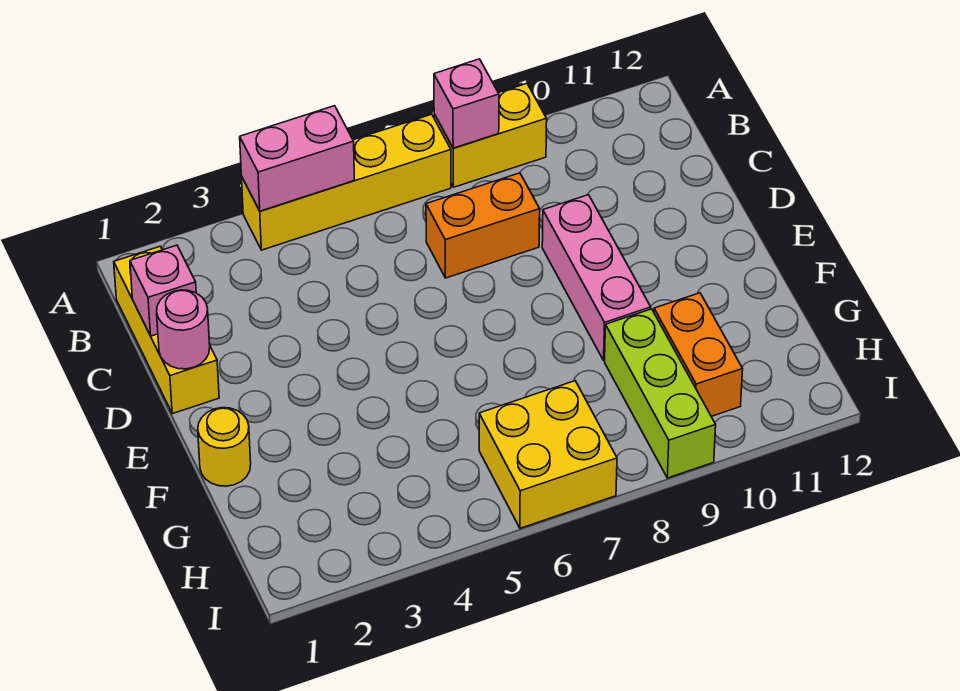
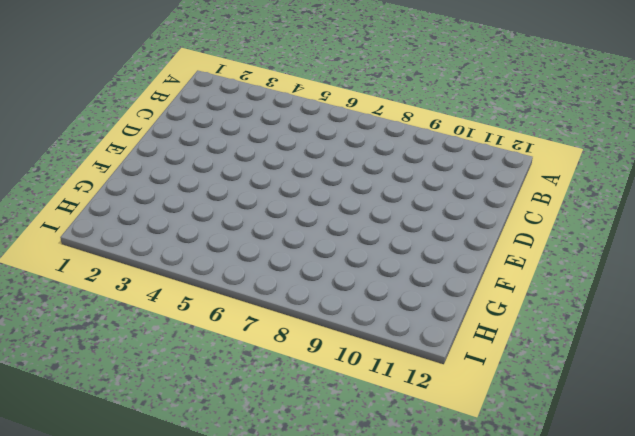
none -> yellow brick A4:A7 level 1
none -> yellow brick A8:A9 level 1
none -> yellow brick B1:D1 level 1

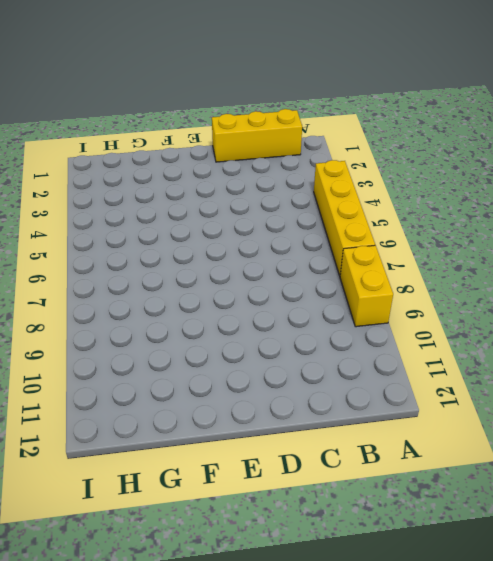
none -> orange brick C7:C8 level 1
none -> pink brick D9:F9 level 1
none -> yellow round brick F1 level 1

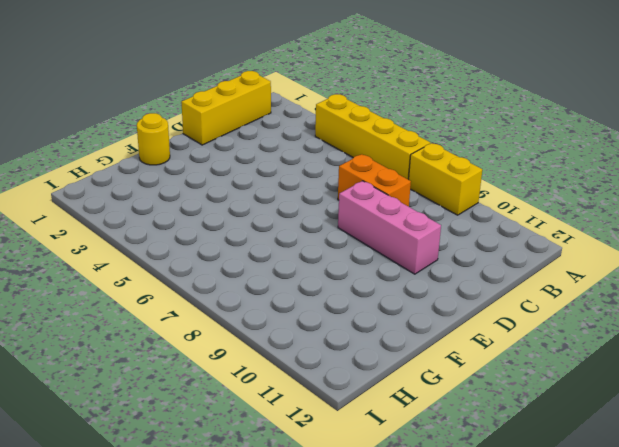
pink brick D8:D10 level 1 -> pink brick D9:F9 level 1
none -> lime brick G9:I9 level 1
none -> orange brick G10:H10 level 1
none -> yellow brick H6:I7 level 1

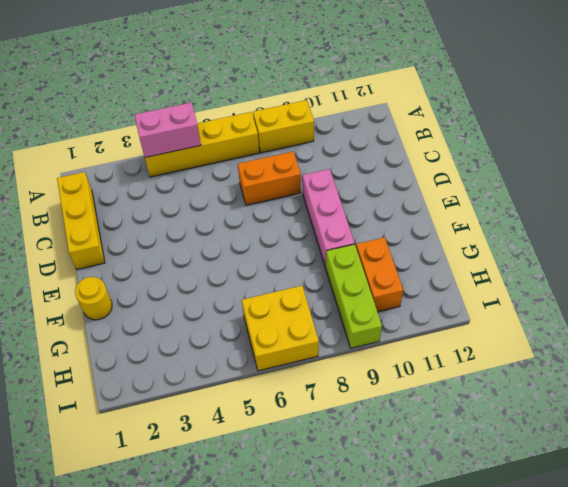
none -> pink brick A8 level 2
none -> pink brick C1 level 2
none -> pink round brick D1 level 2

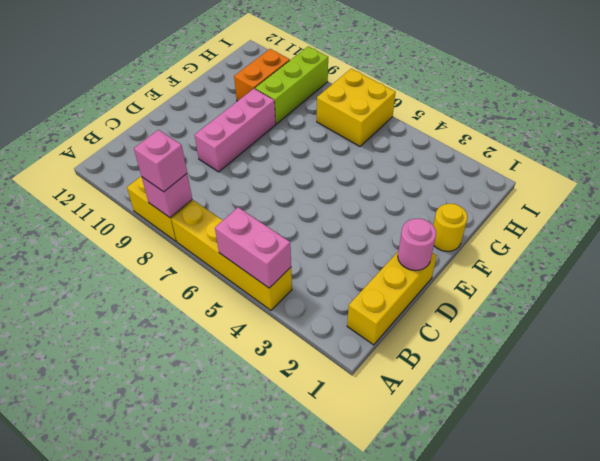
pink brick A8 level 3 -> pink brick C1 level 2
none -> orange brick C7:C8 level 1

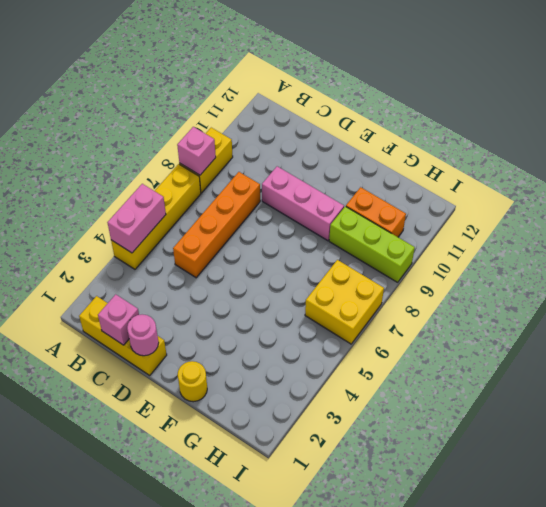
orange brick C5:C8 level 1 -> orange brick C7:C8 level 1

